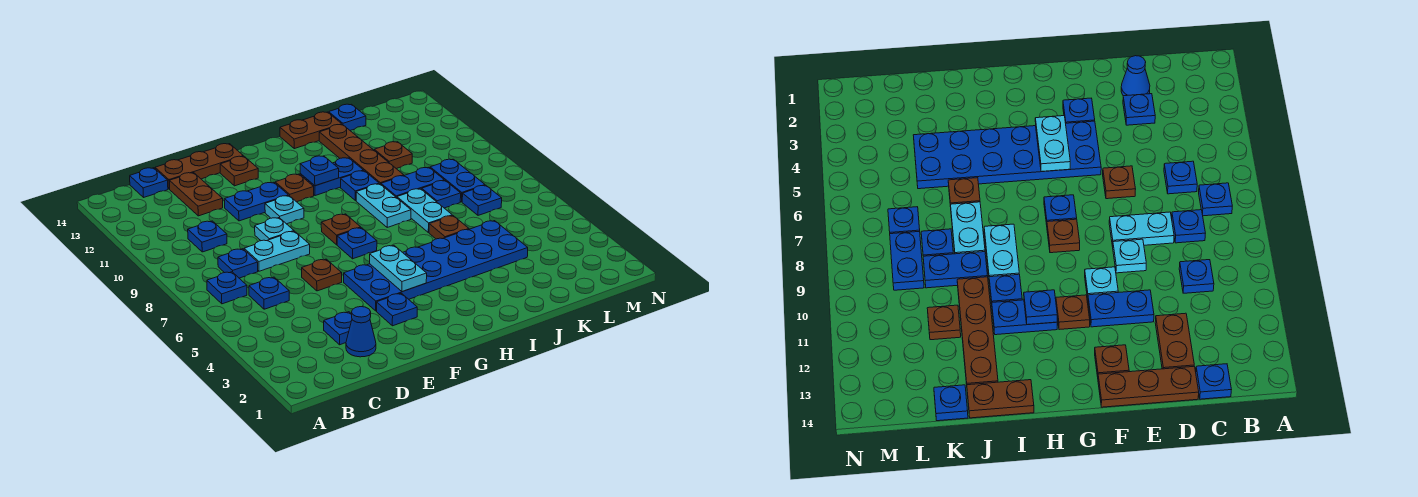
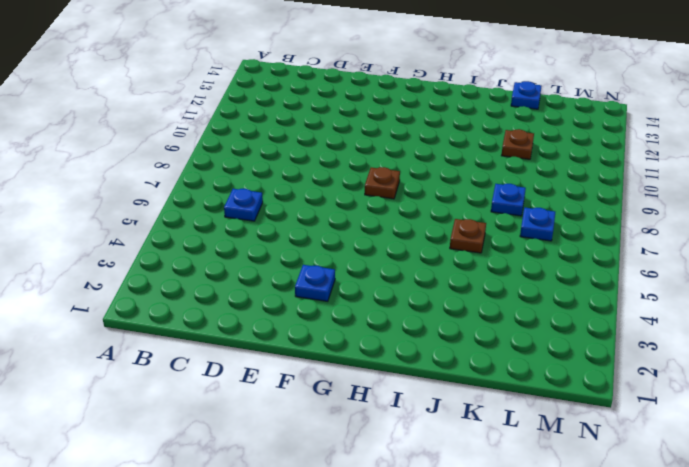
none -> blue plate B7 level 1
none -> blue plate C8 level 1
none -> blue plate C10 level 1
none -> blue plate C14 level 1

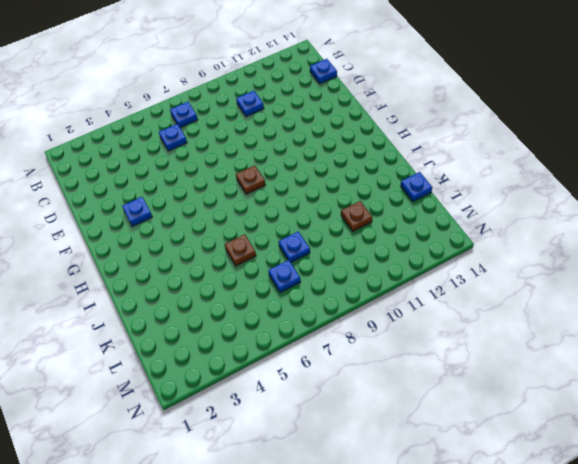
none -> blue plate C8 level 1
none -> blue cone D2 level 1
none -> blue plate D3 level 1
none -> cyan plate D8:E8 level 1

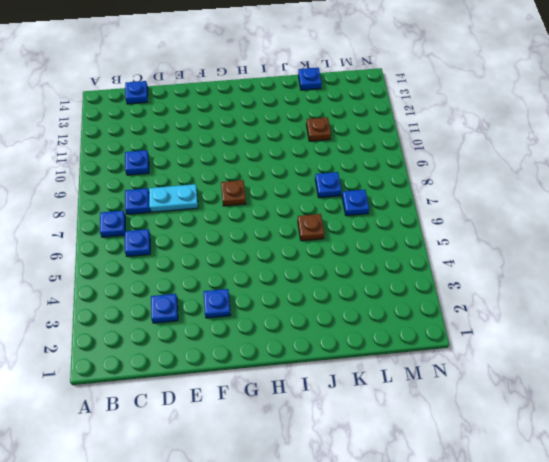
none -> blue cone D2 level 1
none -> brown plate D12:D13 level 1
none -> brown plate D14:F14 level 1
none -> brown plate E6 level 1

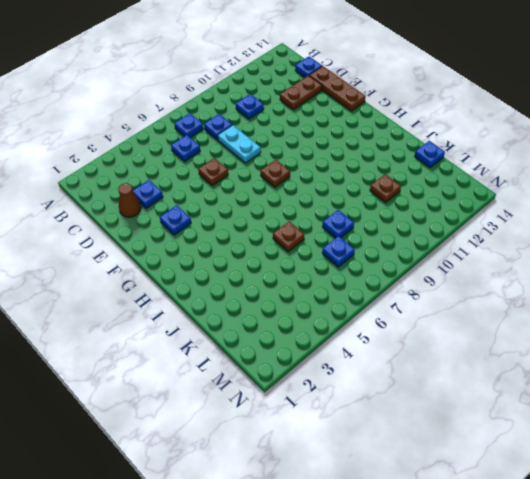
brown cone D2 level 1 -> blue cone D2 level 1
none -> cyan plate E9 level 1
none -> blue plate E11:F11 level 1
none -> blue plate F4:K5 level 1
none -> cyan plate F10 level 1

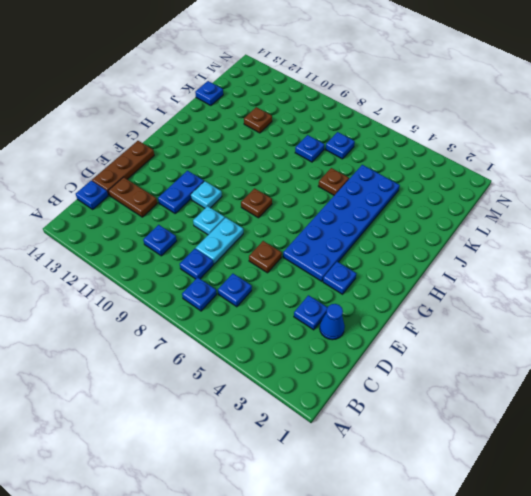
none -> brown plate F13 level 1
none -> blue plate G7 level 1
none -> brown plate G11 level 1
none -> blue plate H11:I11 level 1

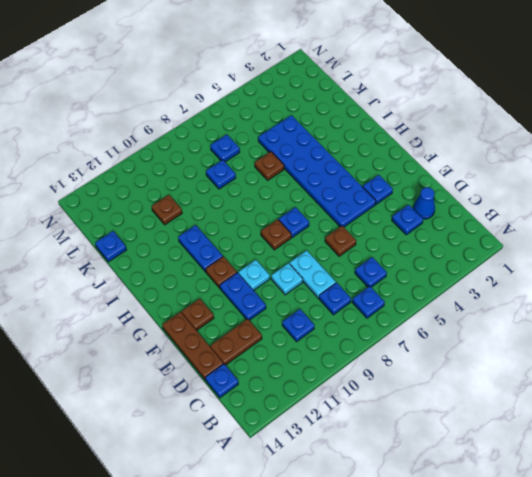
none -> cyan plate I8:I9 level 1
none -> blue plate I10 level 1
none -> brown plate I14:J14 level 1
none -> cyan plate J7:J8 level 1

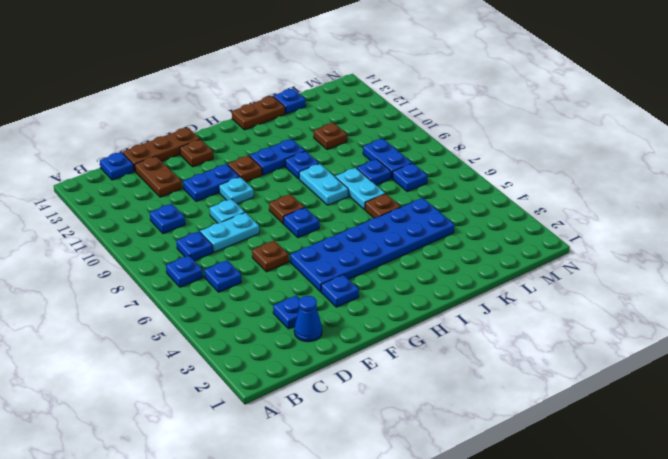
none -> blue plate J9:K9 level 1
none -> brown plate J10:J13 level 1
none -> cyan plate G4:G5 level 2
none -> blue plate H11 level 2

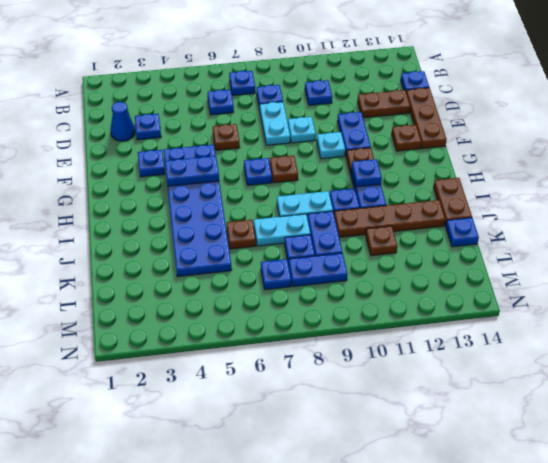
blue plate G4:G5 level 2 -> cyan plate G4:G5 level 2

